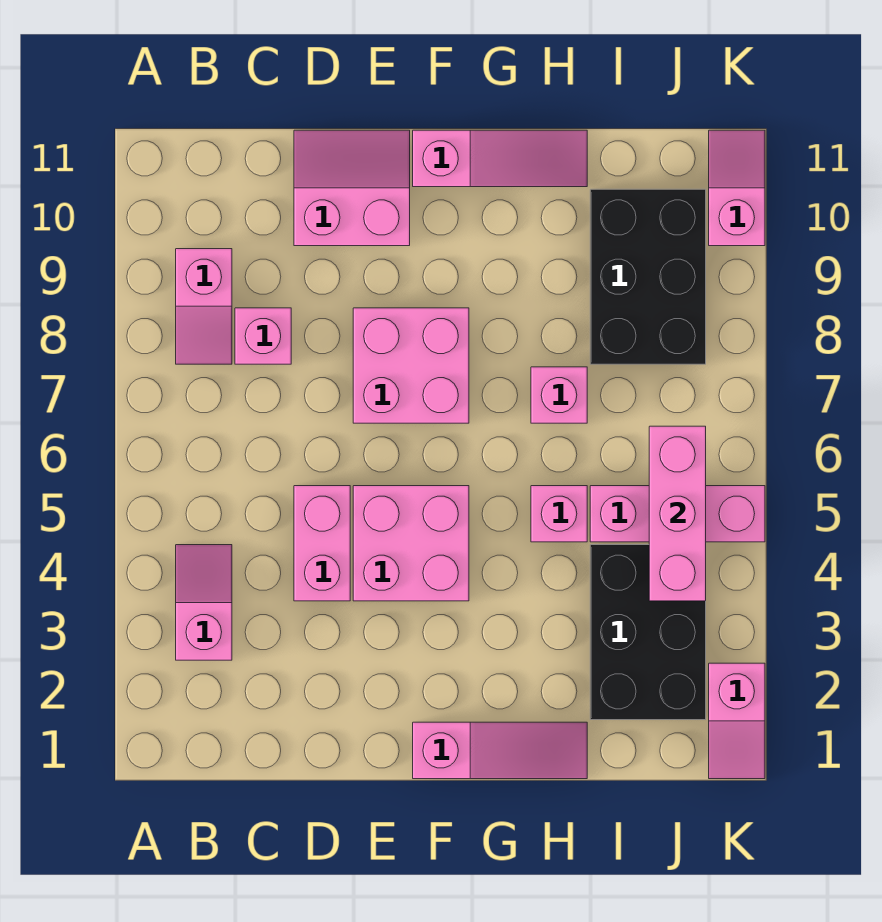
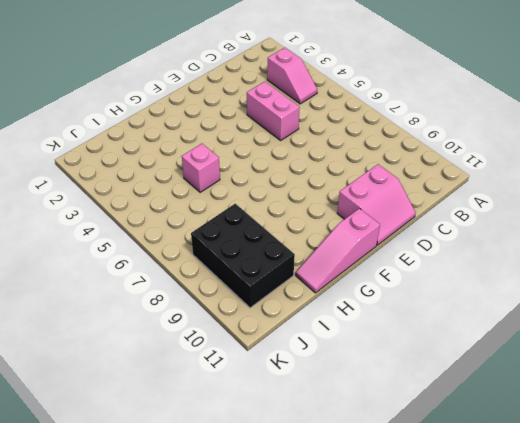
none -> pink slope B8:B9 level 1 top 9
none -> pink brick C8 level 1
none -> pink brick E4:F5 level 1

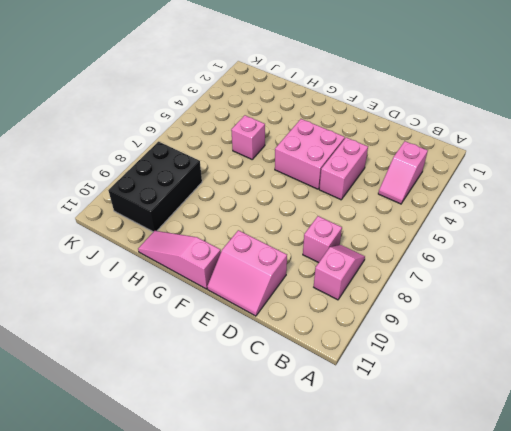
none -> pink brick E7:F8 level 1
none -> pink slope F1:H1 level 1 top F
none -> pink brick H7 level 1

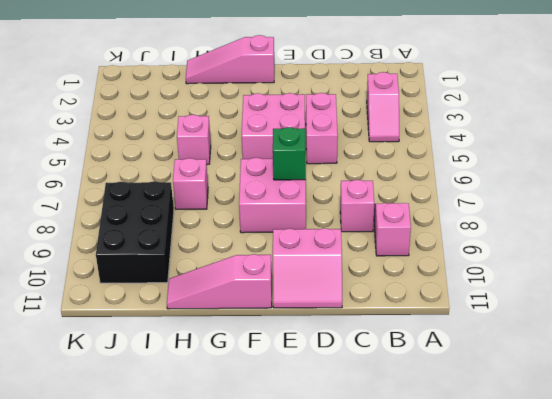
green brick E7 level 2 -> none
none -> black brick I2:J4 level 1
none -> pink brick I5:K5 level 1
none -> pink slope K1:K2 level 1 top 2

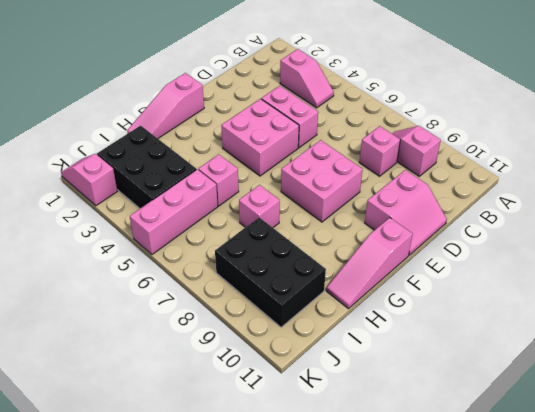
none -> pink slope K10:K11 level 1 top 10
none -> pink brick J4:J6 level 2

